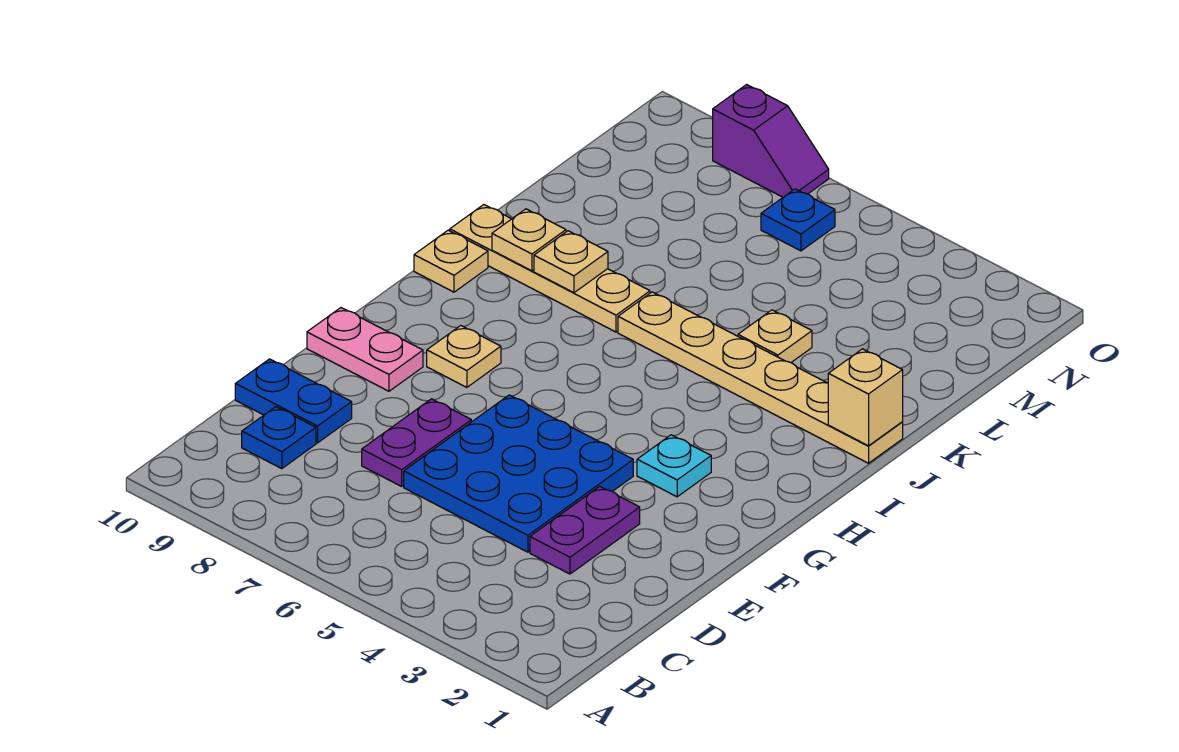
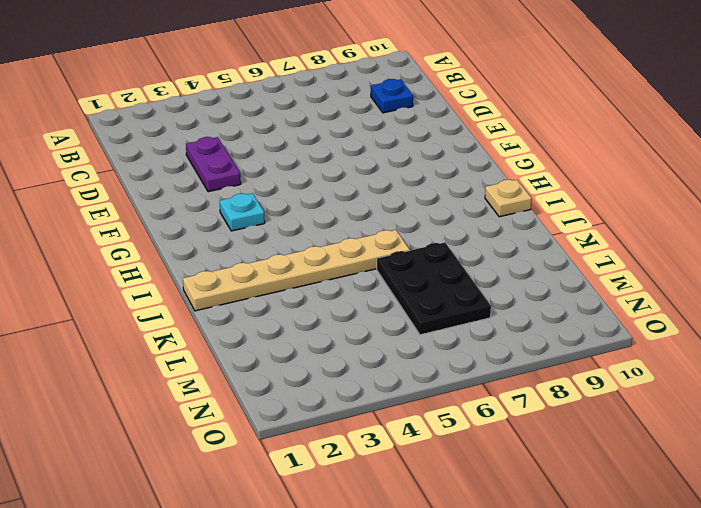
black plate K6:M7 level 1 -> none
none -> blue plate D4:F6 level 1
none -> purple plate D7:E7 level 1
none -> blue plate D9:D10 level 1

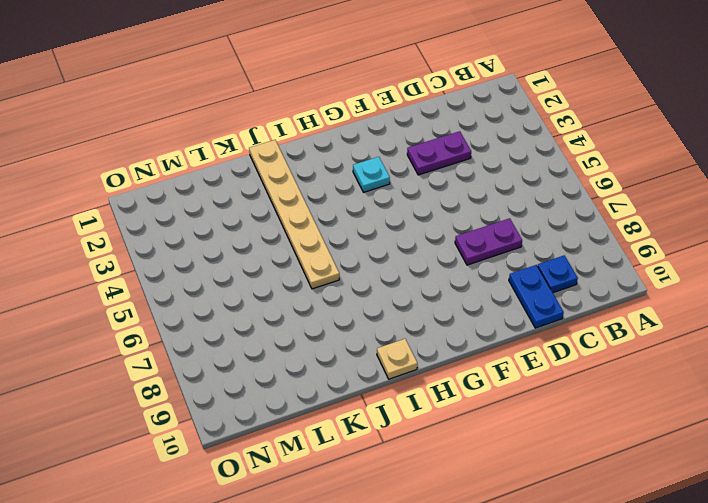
none -> blue plate D4:F6 level 1
none -> pink plate F9:F10 level 1
none -> tan plate G8 level 1

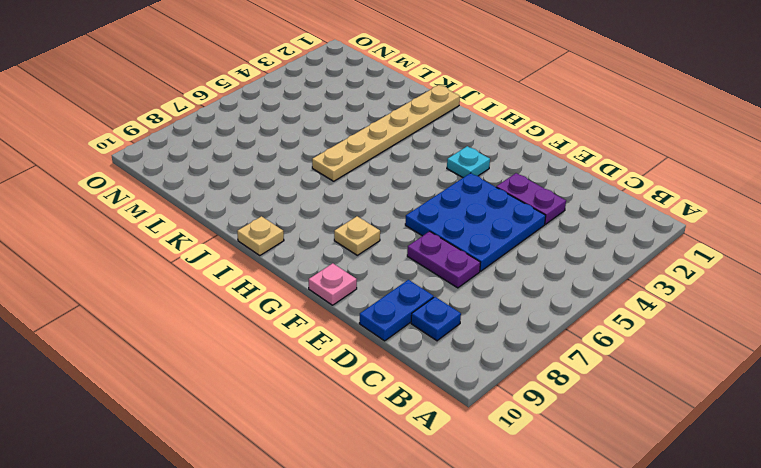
pink plate F10 level 1 -> pink plate F9:F10 level 1
none -> tan plate J7:J10 level 1
none -> tan plate K4 level 1
none -> blue plate N6 level 1

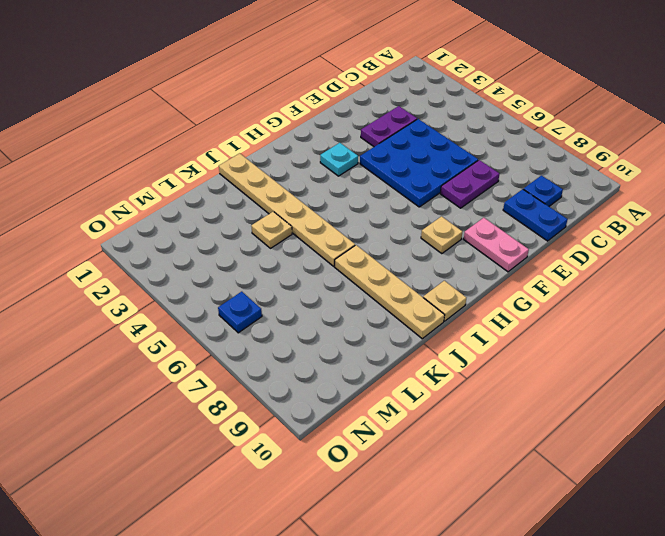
none -> purple slope O7:O8 level 1 top 8
none -> tan brick J1 level 2
none -> tan plate J8 level 2

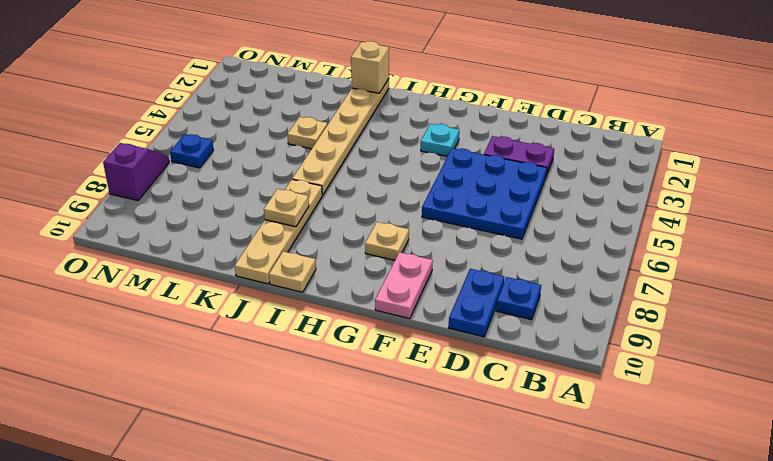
none -> purple plate D7:E7 level 1
none -> tan plate J9 level 2

